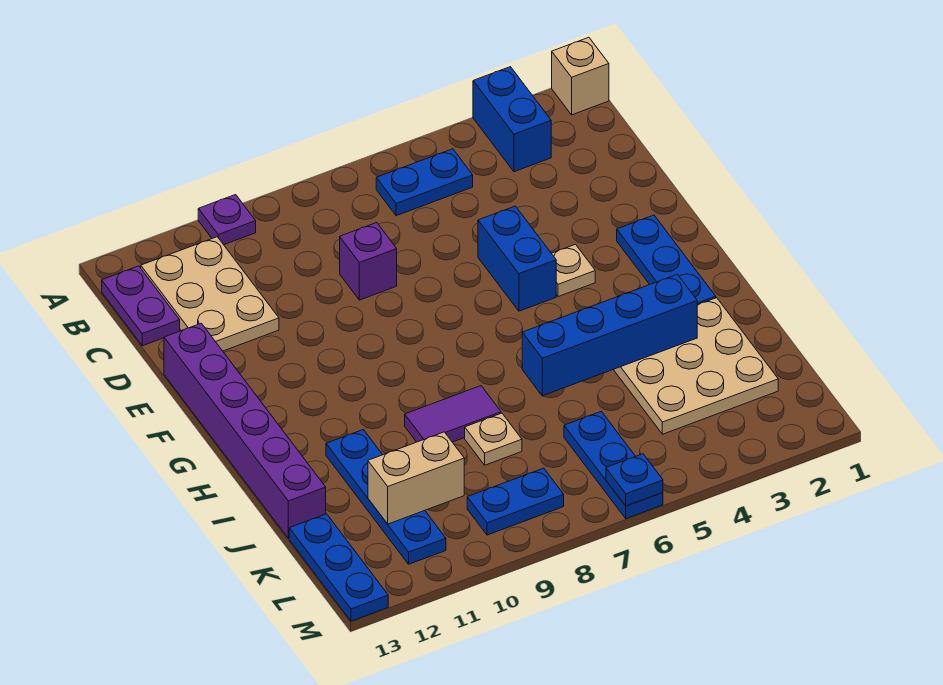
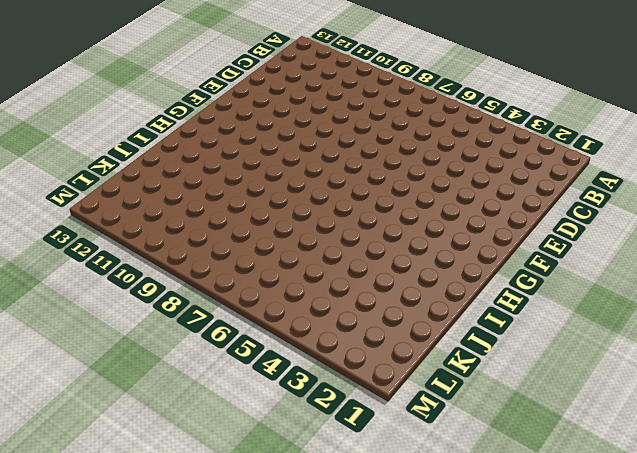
none -> tan brick A1 level 1
none -> blue brick A3:B3 level 1
none -> purple plate A10 level 1

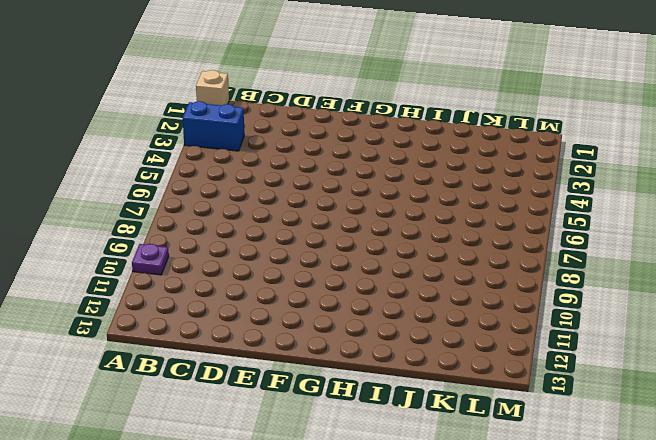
none -> blue plate B5:B6 level 1
none -> tan plate B11:D12 level 1
none -> purple plate B13:C13 level 1

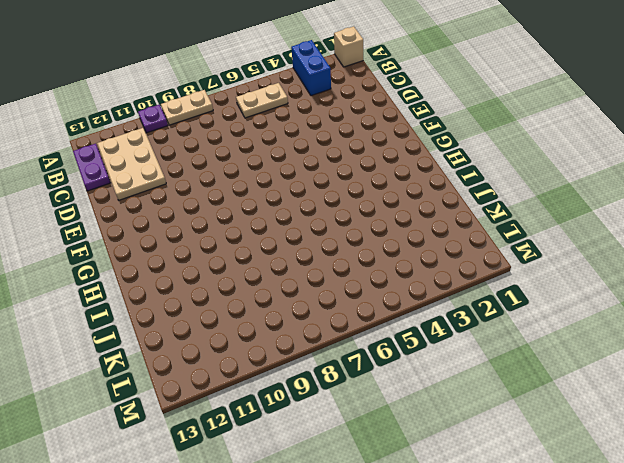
tan plate A8:A9 level 1 -> none
tan plate B5:B6 level 1 -> blue plate B5:B6 level 1
none -> purple brick D8 level 1
none -> blue brick E5:F5 level 1
none -> purple brick E13:J13 level 1

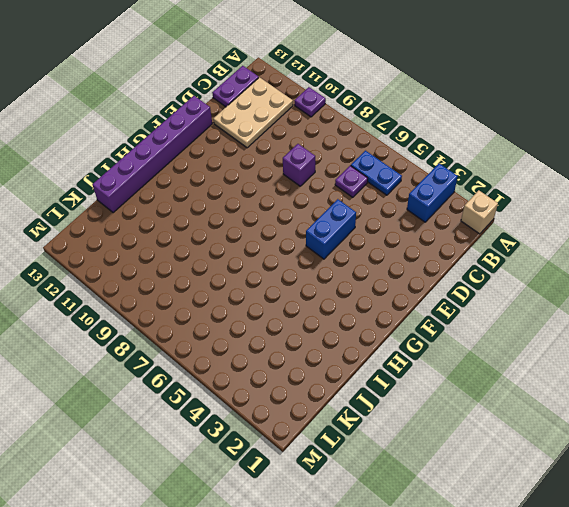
purple plate C6 level 1 -> none
none -> blue plate F2:H2 level 1
none -> tan plate F4 level 1
none -> tan plate I2:K4 level 1

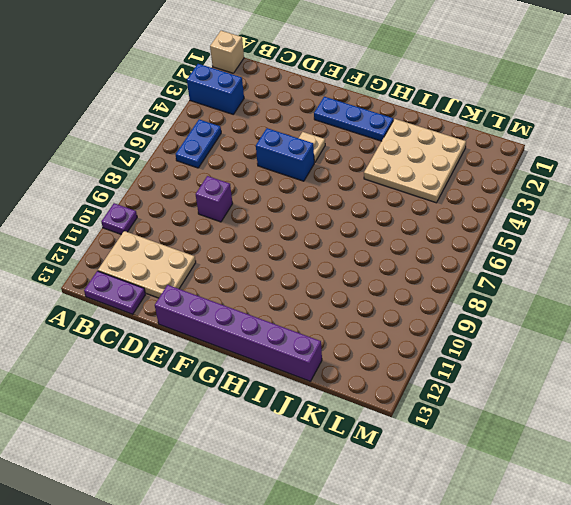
none -> purple tile I8:I9 level 1
none -> blue plate I11:L11 level 1
none -> tan plate J8 level 1

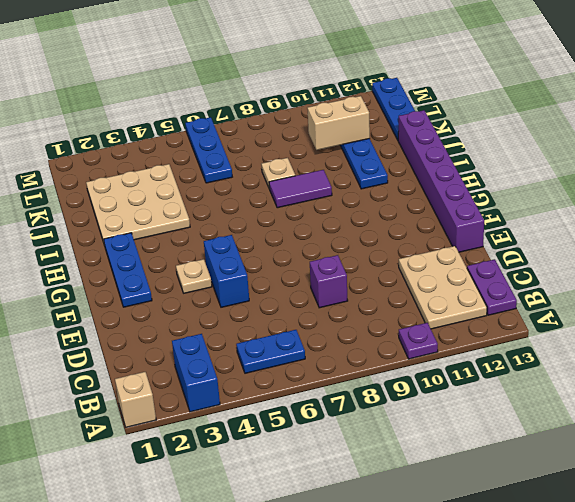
none -> blue plate L8:L9 level 1
none -> blue brick I3:I6 level 2
none -> blue plate M6 level 2

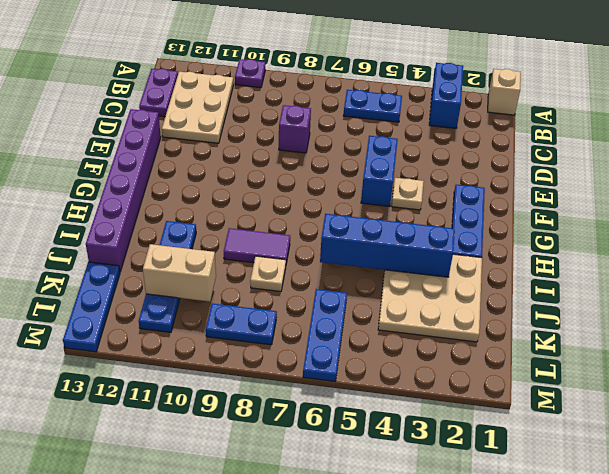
none -> blue plate M6 level 2

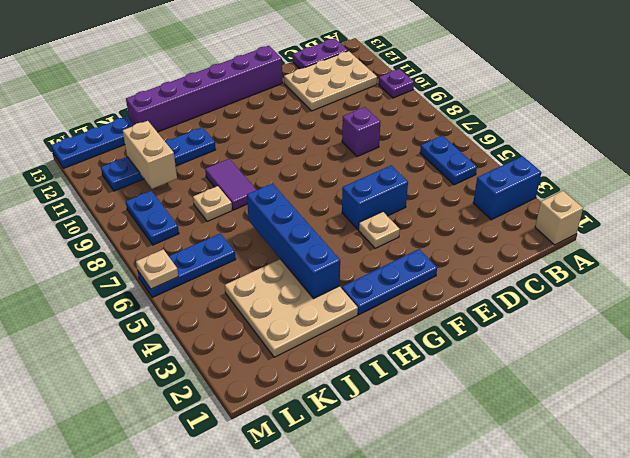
tan plate M6 level 2 -> blue plate M6 level 2

